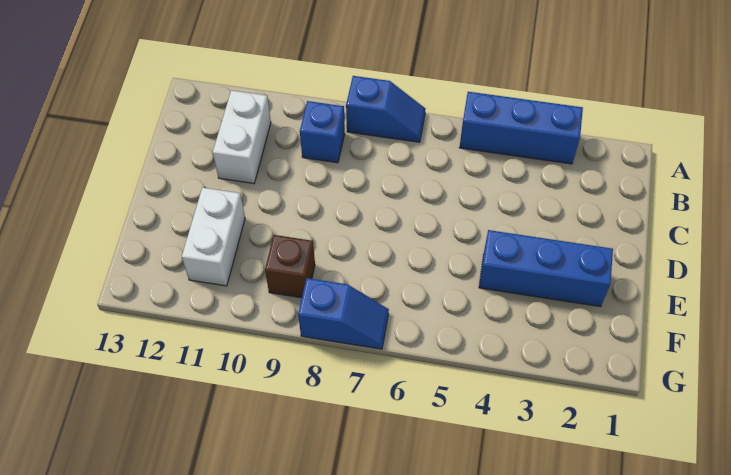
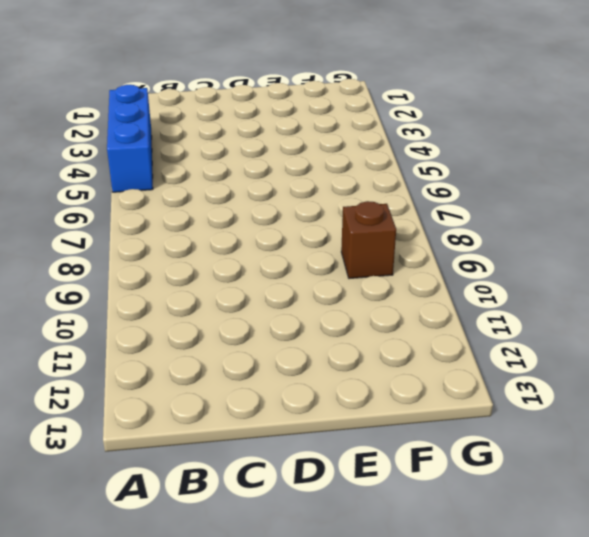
none -> blue slope A7:A8 level 1 top 8
none -> blue brick B9 level 1

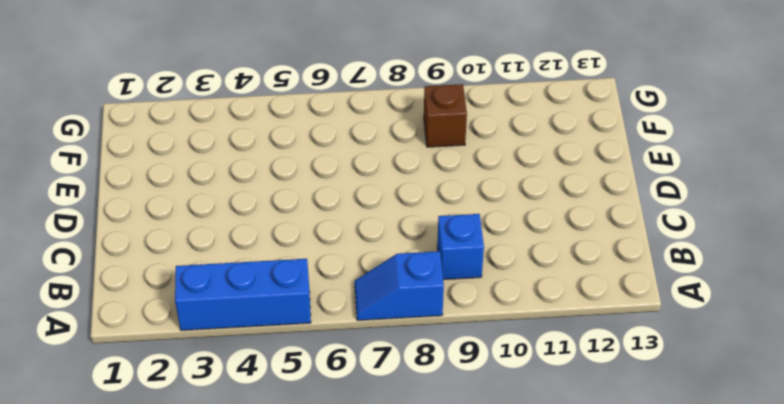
none -> white brick B11:C11 level 1
none -> blue brick E2:E4 level 1

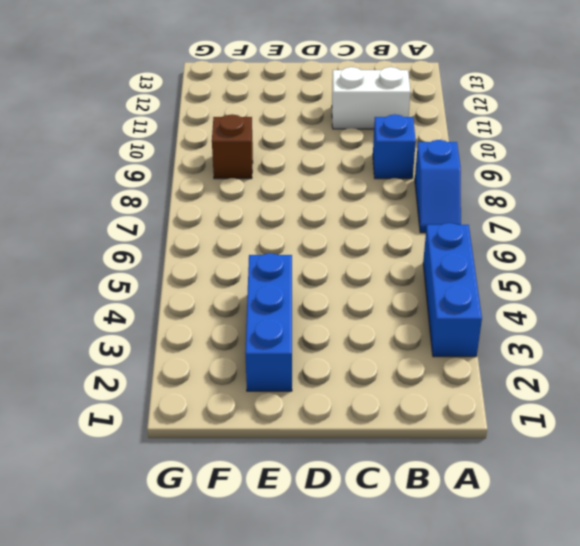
none -> white brick E11:F11 level 1
none -> blue slope G7:G8 level 1 top 8

